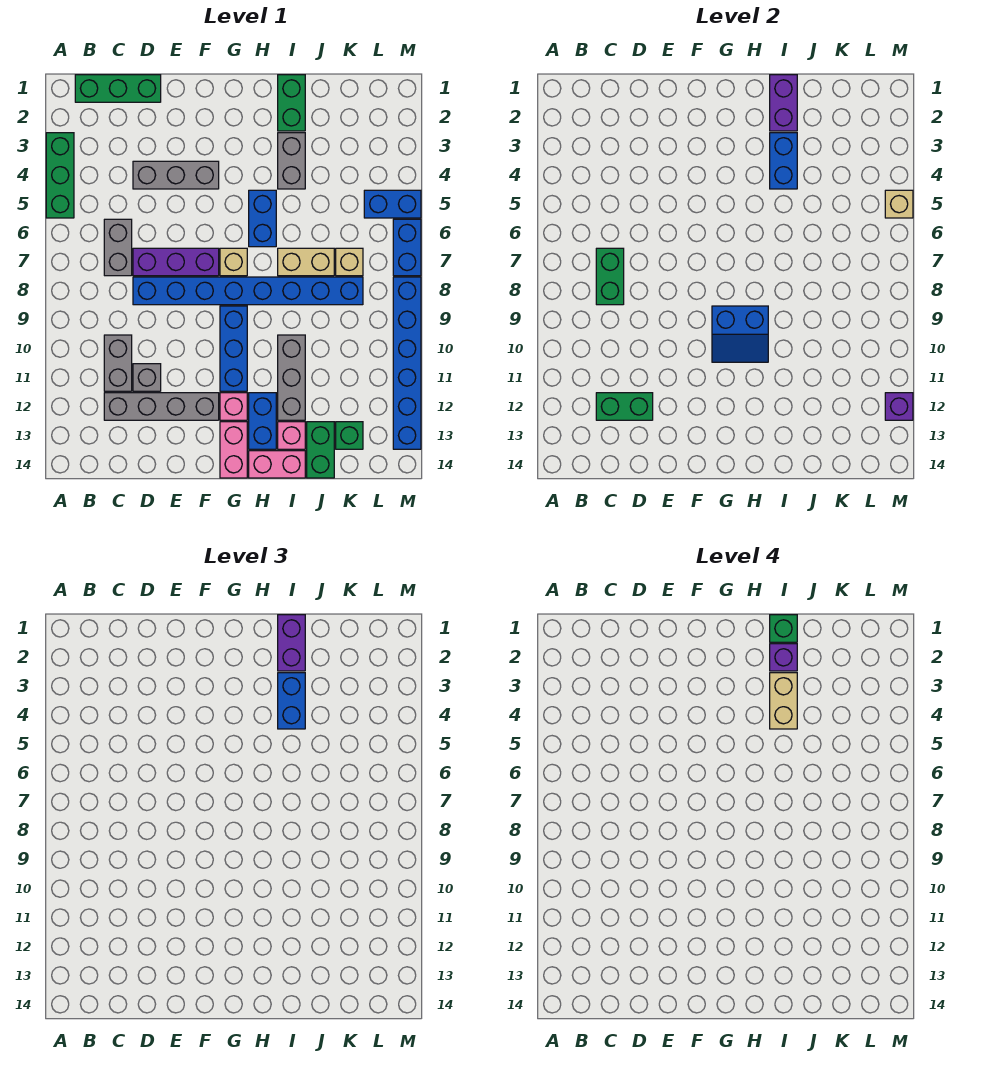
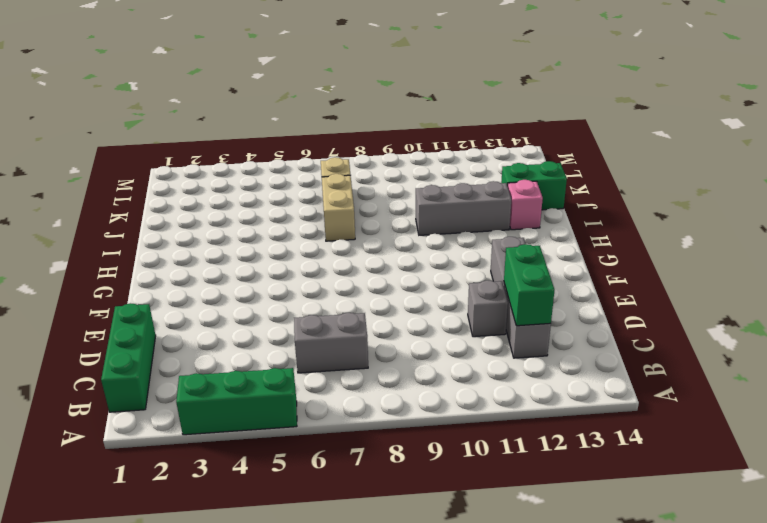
none -> grey brick C10:C11 level 1
none -> grey brick D4:F4 level 1
none -> purple brick D7:F7 level 1
none -> blue brick D8:K8 level 1

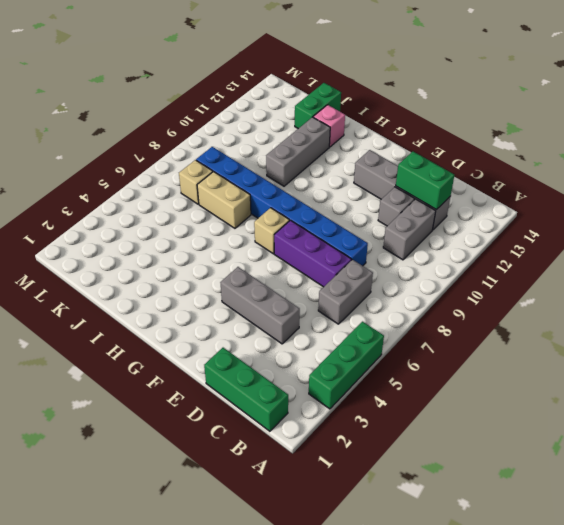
none -> blue brick G9:G11 level 1
none -> pink brick G12 level 1
none -> pink brick G13:G14 level 1
none -> blue brick H5:H6 level 1

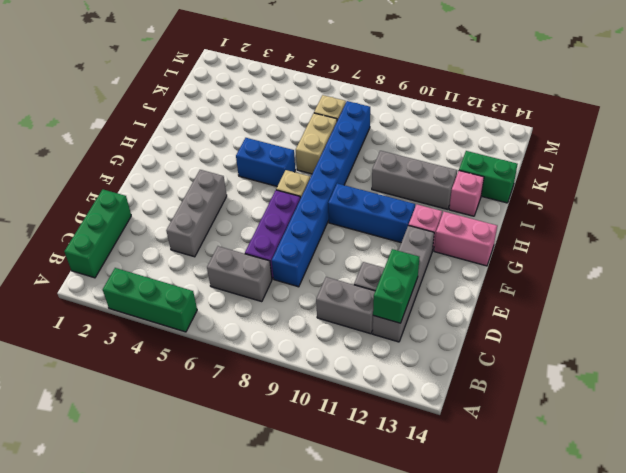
none -> blue brick H12:H13 level 1
none -> pink brick H14:I14 level 1
none -> green brick I1:I2 level 1
none -> grey brick I3:I4 level 1

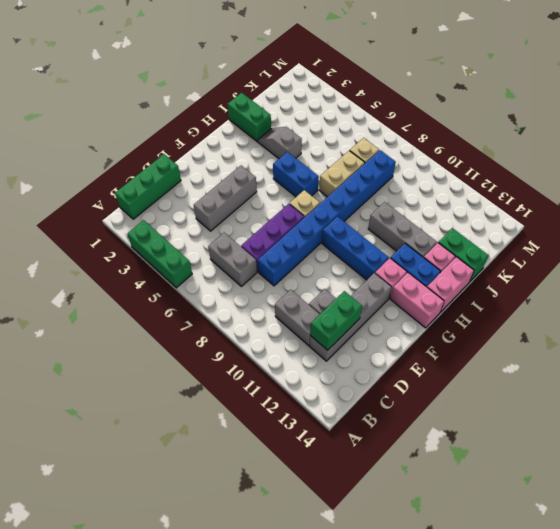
grey slope I3:I4 level 1 top 4 -> grey brick I3:I4 level 1
none -> green brick K13 level 1
none -> blue brick L5:M5 level 1
none -> blue brick M6:M7 level 1
none -> blue brick M8:M13 level 1

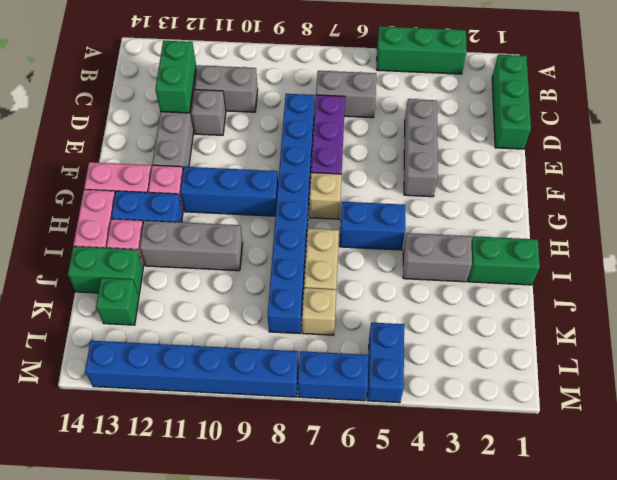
none -> green brick C7:C8 level 2
none -> blue slope G9:H10 level 2 top 9
none -> purple brick I1:I2 level 2
none -> blue brick I3:I4 level 2

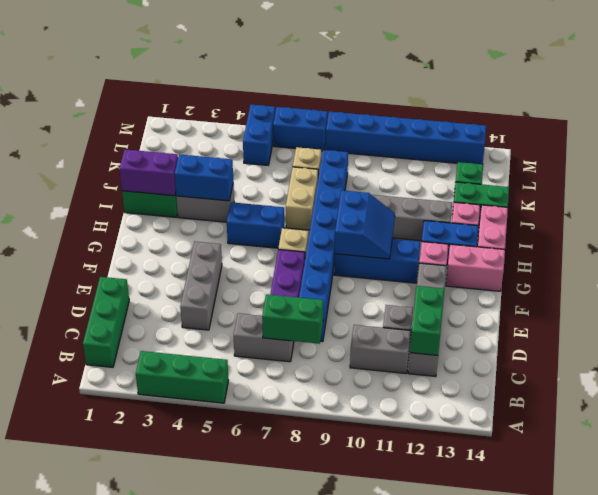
none -> tan brick M5 level 2
none -> purple brick M12 level 2
none -> purple brick I1:I2 level 3
none -> blue brick I3:I4 level 3

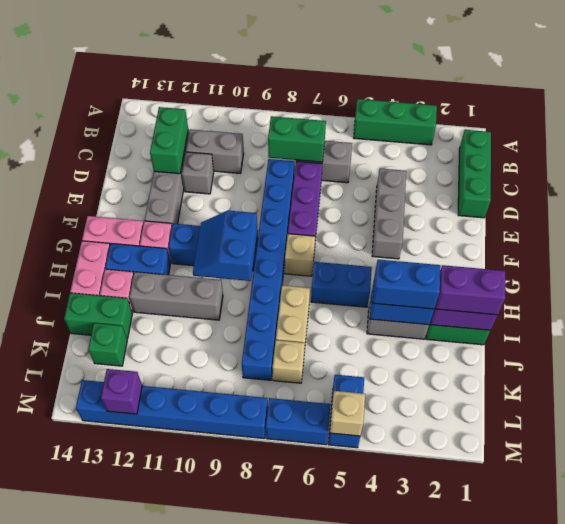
none -> green brick I1 level 4
none -> purple brick I2 level 4
none -> tan brick I3:I4 level 4

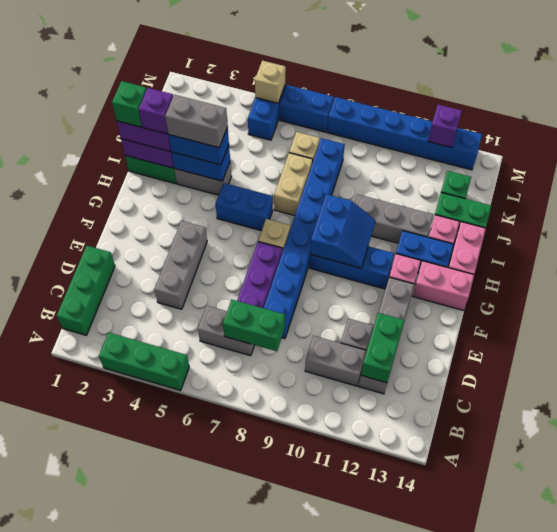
grey brick I3:I4 level 4 -> tan brick I3:I4 level 4

